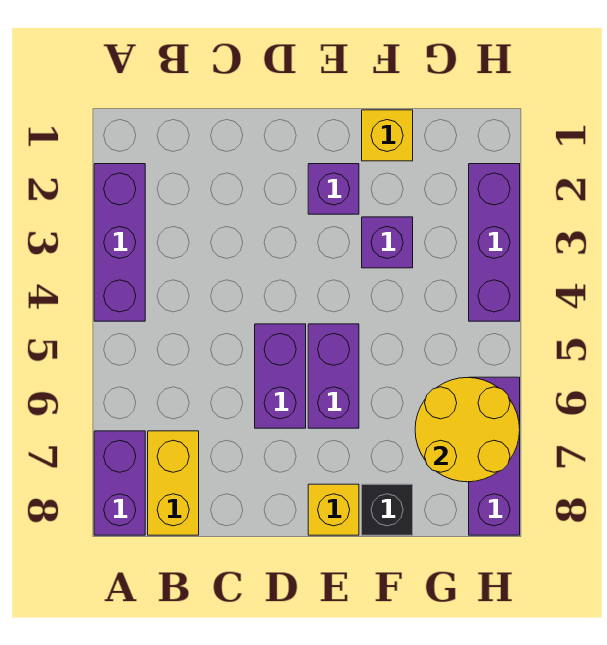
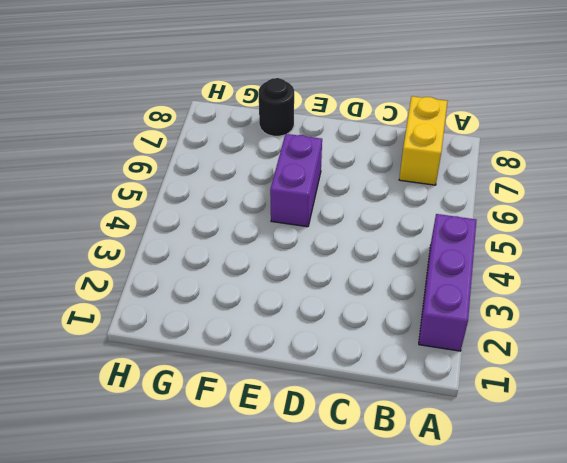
black round brick F8 level 1 -> black brick F8 level 1
none -> purple brick A7:A8 level 1
none -> purple brick D5:D6 level 1
none -> purple brick E2 level 1

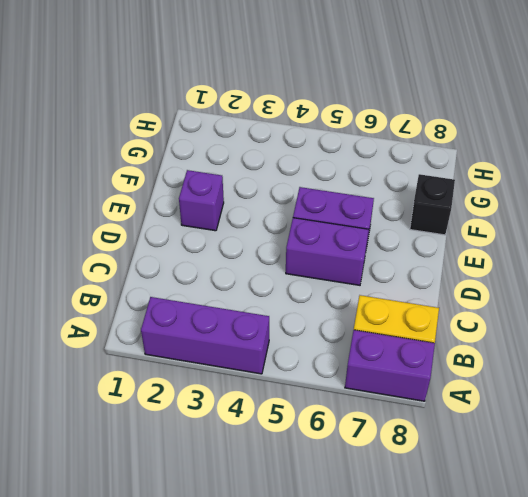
none -> yellow brick E8 level 1
none -> yellow brick F1 level 1
none -> purple brick F3 level 1

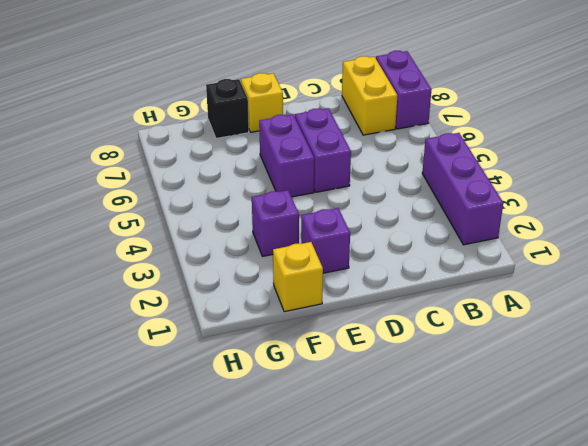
none -> purple brick H2:H4 level 1
none -> purple brick H6:H8 level 1
none -> yellow round brick G6:H7 level 2

